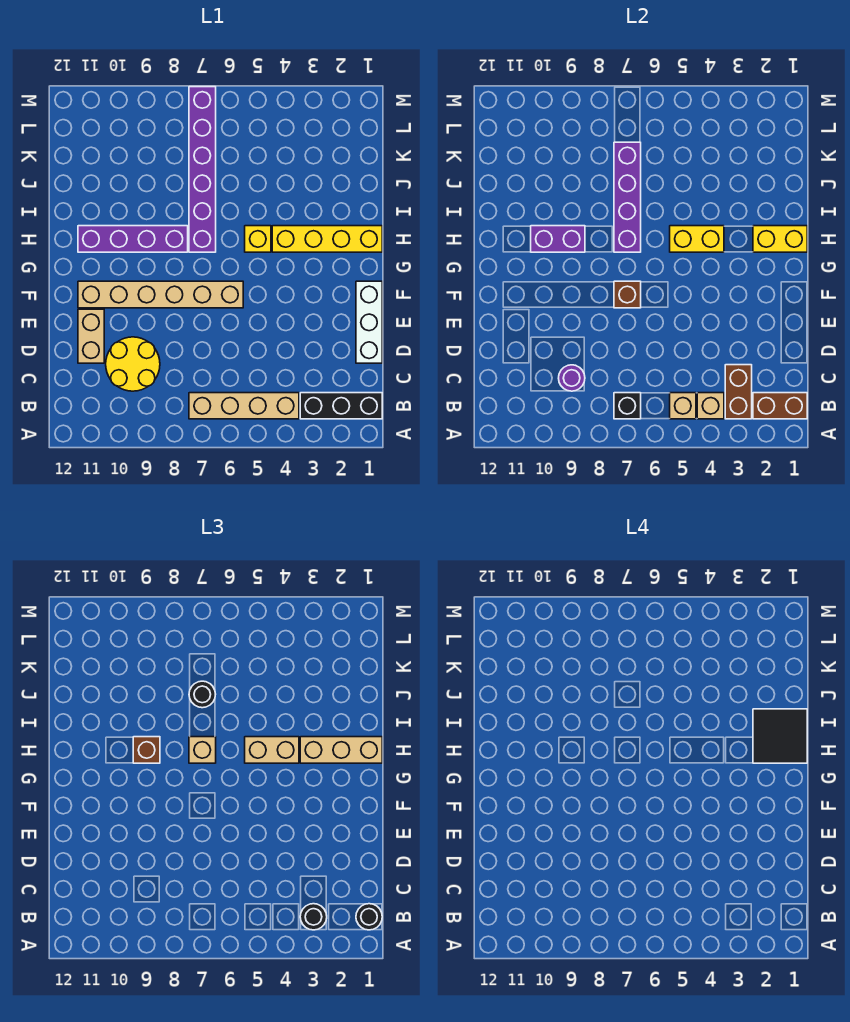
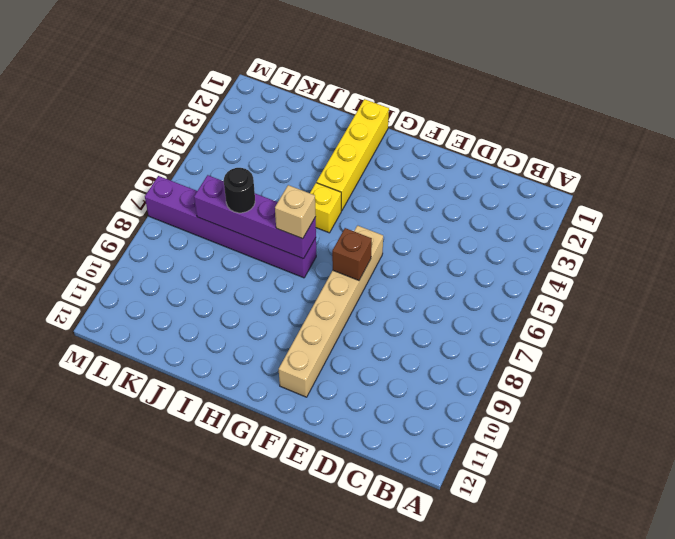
none -> black brick B1:B3 level 1
none -> tan brick B4:B7 level 1
none -> yellow round brick C9:D10 level 1

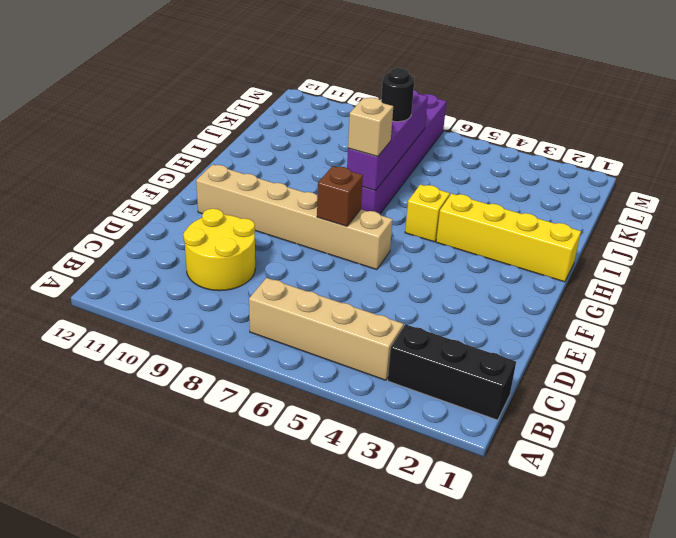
none -> white brick D1:F1 level 1
none -> tan brick D11:E11 level 1
none -> purple brick H8:H11 level 1

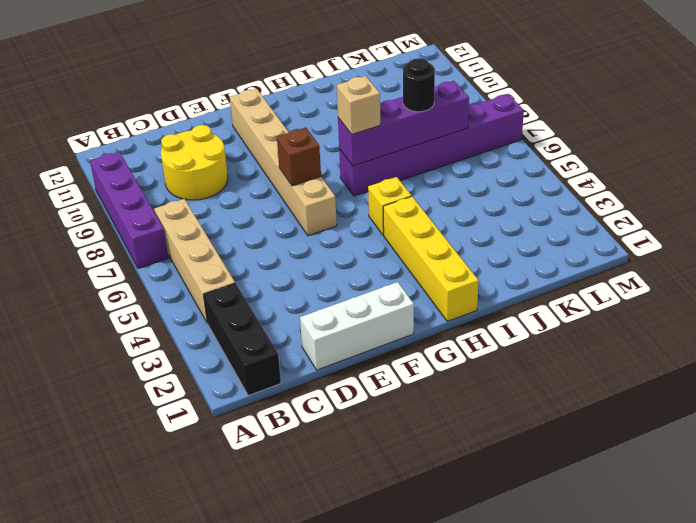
purple brick A7:A10 level 1 -> purple brick H8:H11 level 1
none -> tan brick D11:E11 level 1
none -> brown brick B1:B2 level 2
none -> brown brick B3:C3 level 2

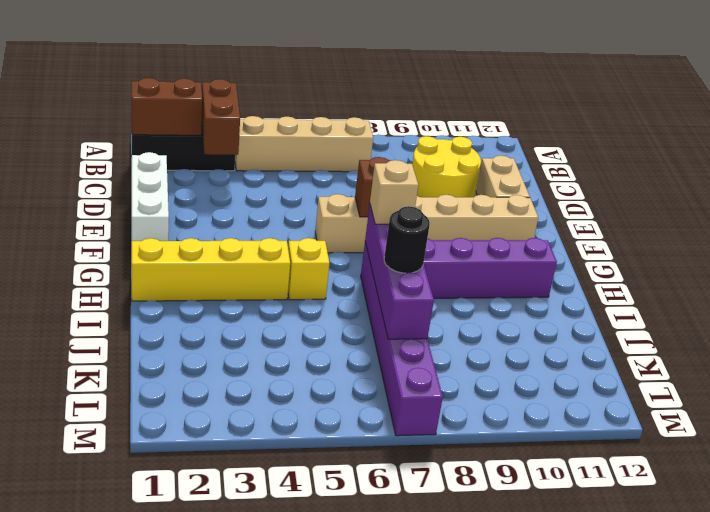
none -> tan brick B4 level 2
none -> tan brick B5 level 2
none -> black brick B7 level 2

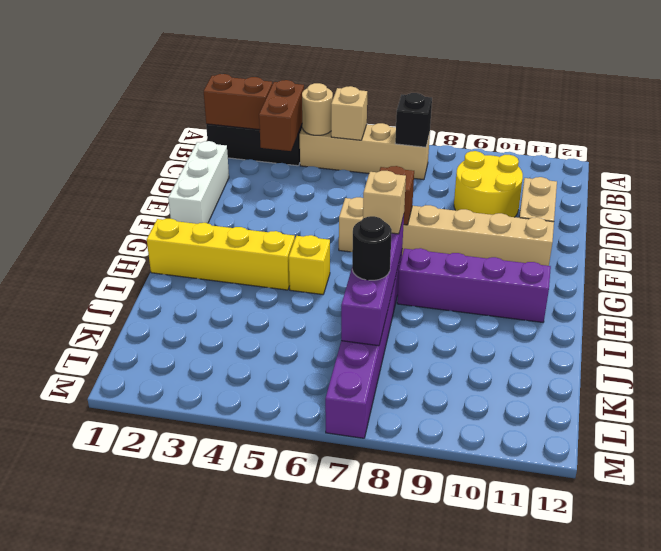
tan round brick B4 level 2 -> tan brick B4 level 2
none -> purple round brick C9 level 2
none -> yellow brick H1:H2 level 2
none -> yellow brick H4:H5 level 2

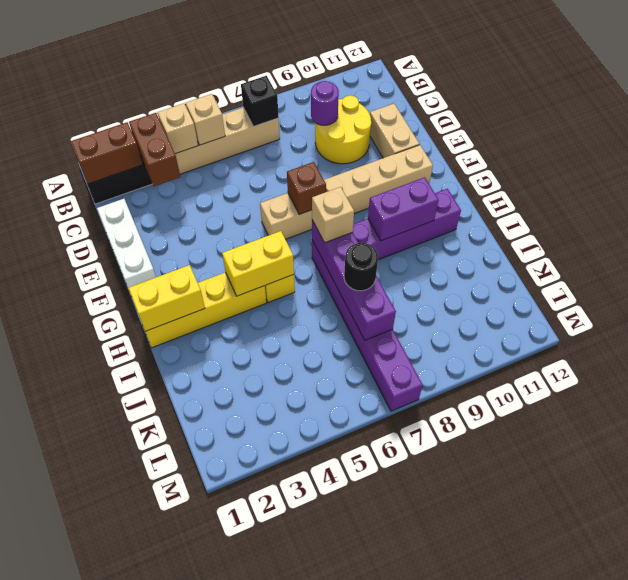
none -> black round brick B1 level 3
none -> black round brick B3 level 3
none -> tan brick H1:H3 level 3

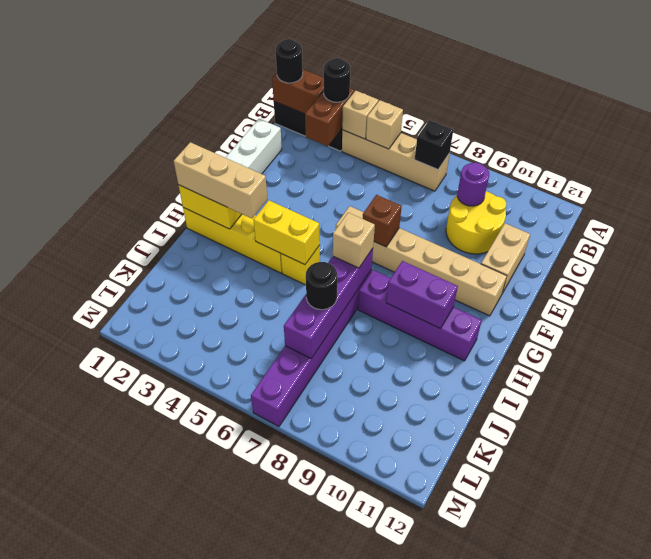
none -> tan brick H4:H5 level 3
none -> brown brick H9 level 3
none -> black tile H1:I2 level 4

